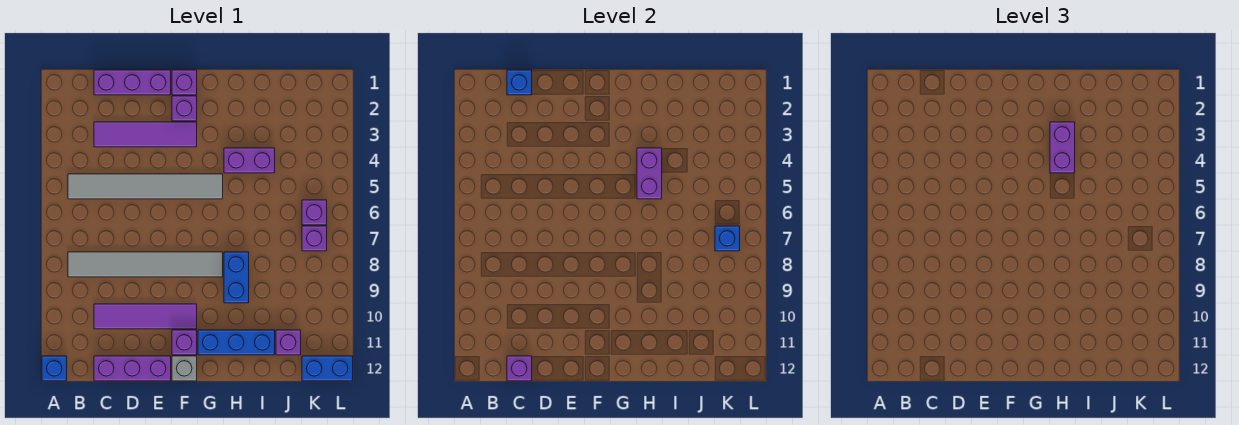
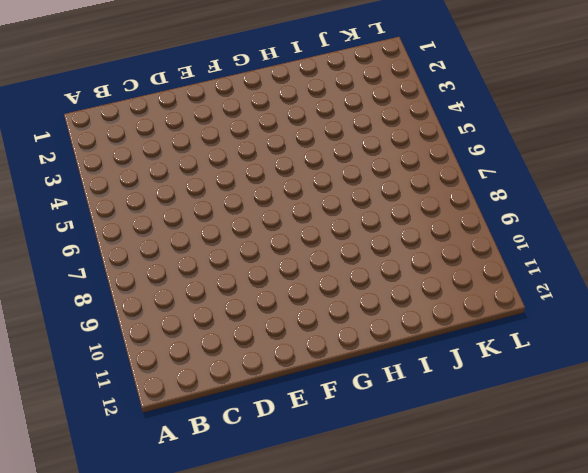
none -> blue brick A12 level 1
none -> grey tile B5:G5 level 1
none -> grey tile B8:G8 level 1

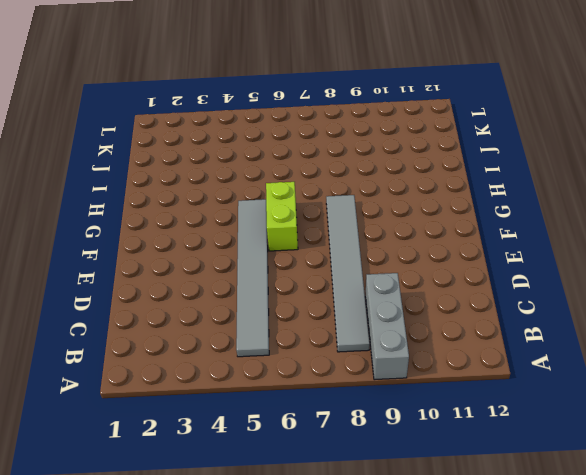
grey brick A9:C9 level 1 -> none
lime brick F6:G6 level 1 -> none
none -> blue brick A12 level 1
none -> purple brick C1:E1 level 1
none -> purple tile C3:F3 level 1

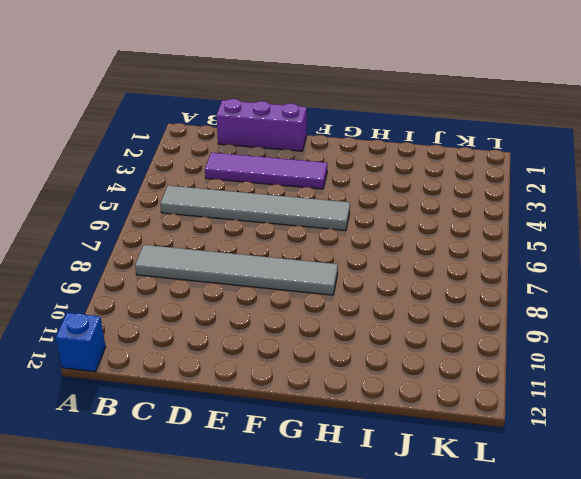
none -> purple tile C10:F10 level 1
none -> purple brick C12:E12 level 1
none -> purple brick F1 level 1

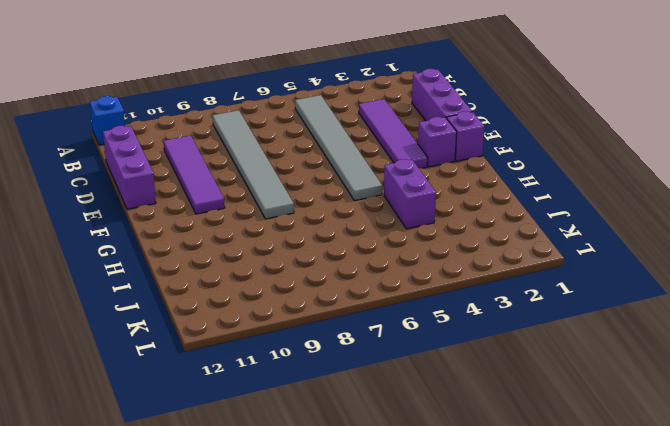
none -> purple brick F11 level 1
none -> grey brick F12 level 1
none -> blue brick G11:I11 level 1

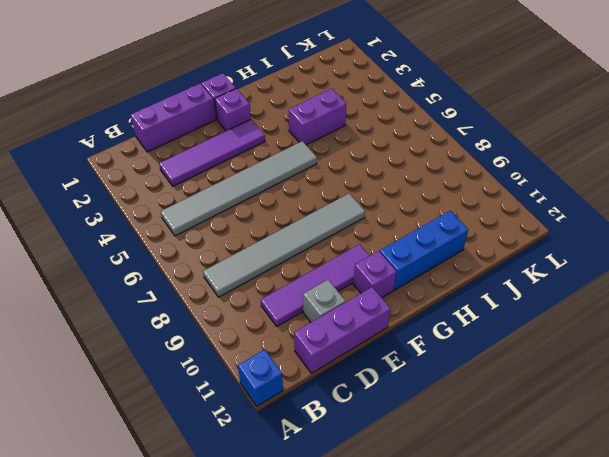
grey brick D11 level 1 -> grey brick F12 level 1
none -> blue brick H8:H9 level 1
none -> purple brick J11 level 1
none -> purple brick K6 level 1

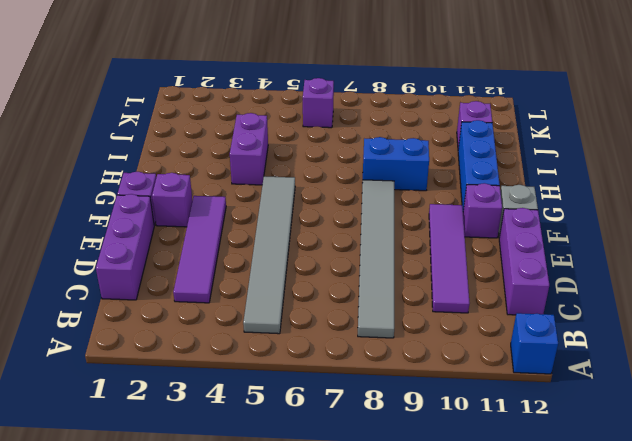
none -> purple brick K7 level 1
none -> blue brick K12:L12 level 1
none -> blue brick C1 level 2

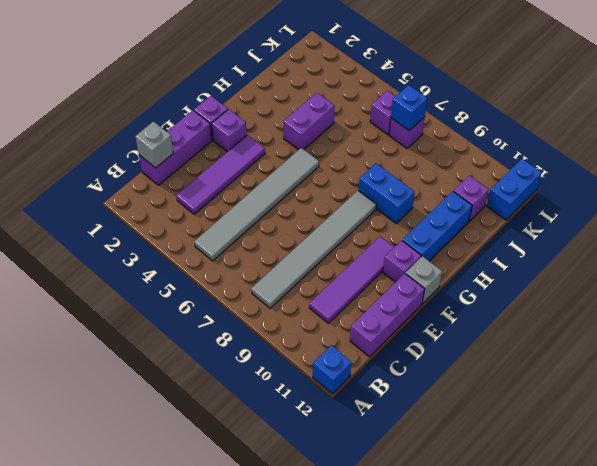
grey brick C1 level 2 -> blue brick C1 level 2
none -> purple brick C12 level 2
none -> purple brick H4:H5 level 2
none -> purple brick H3:H4 level 3

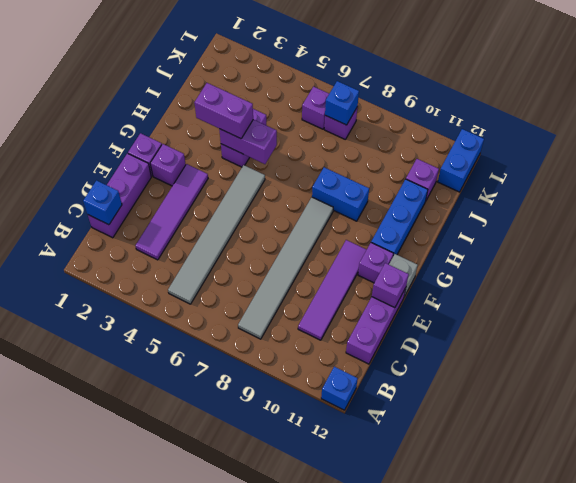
purple brick E12 level 2 -> purple brick C12 level 2

